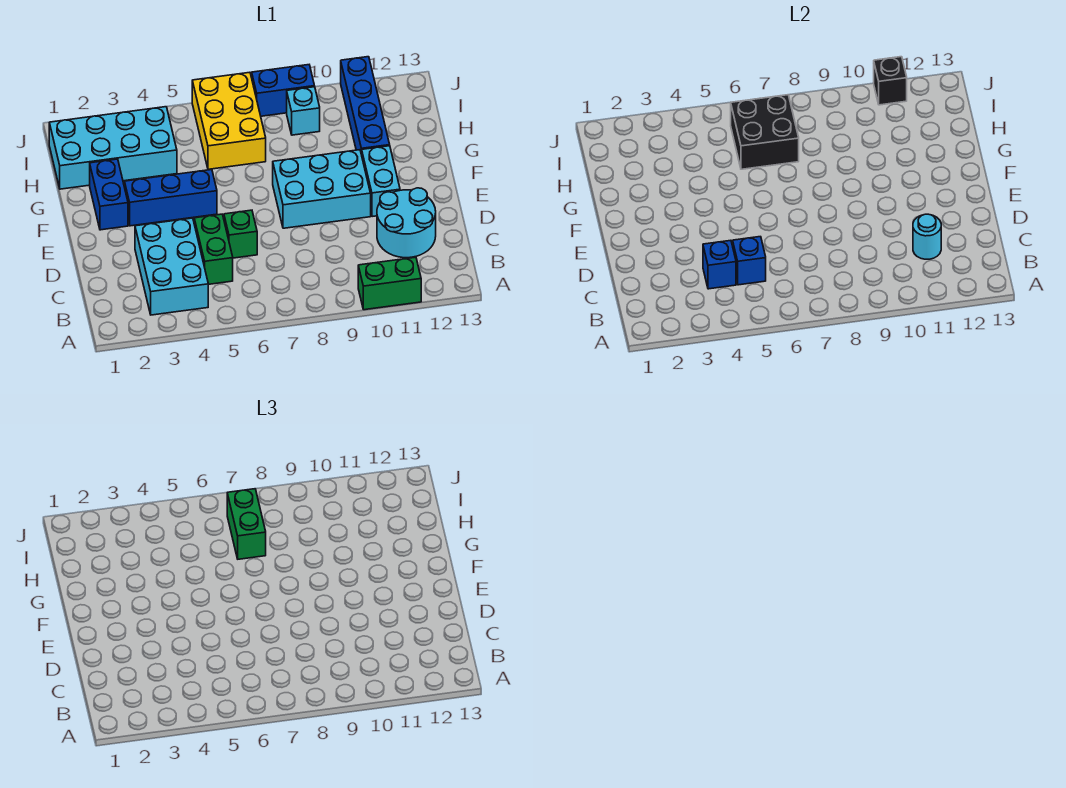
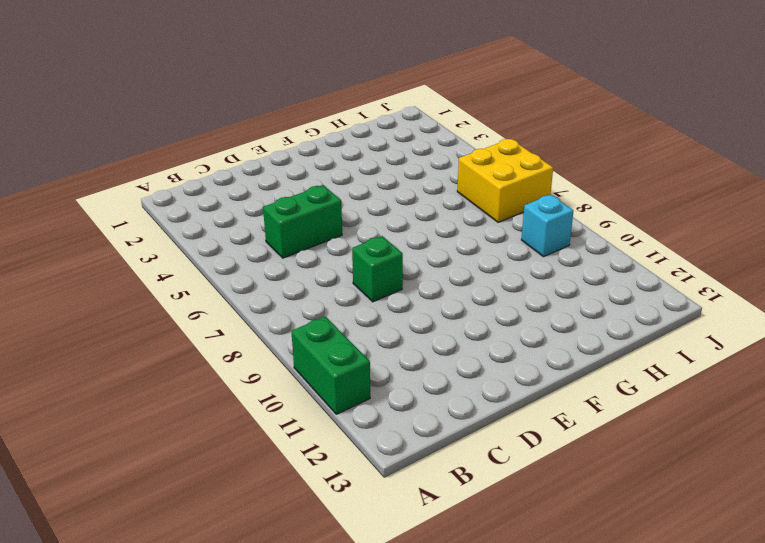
green brick D8 level 1 -> green brick D6 level 1
yellow brick I6:J7 level 1 -> yellow brick H6:J7 level 1
none -> cyan brick B3:D4 level 1
none -> cyan round brick C11:D12 level 1
none -> cyan brick E8:F10 level 1

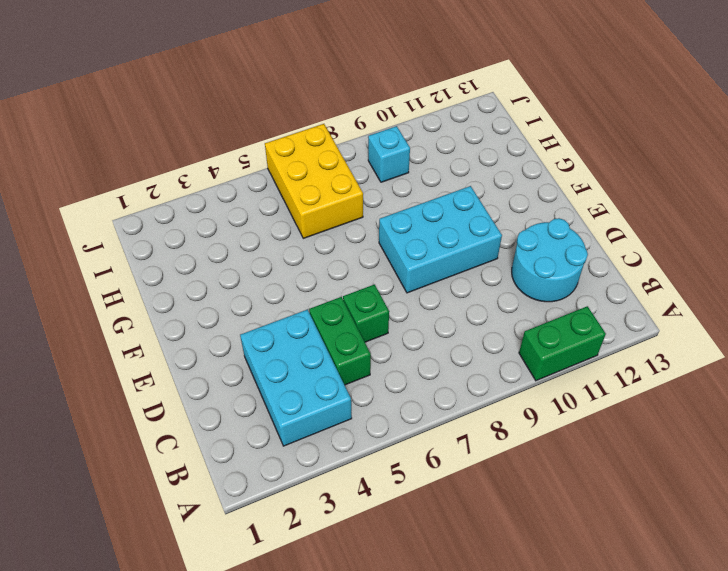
none -> cyan brick E11:F11 level 1
none -> blue brick F2:G2 level 1
none -> blue brick F3:F5 level 1

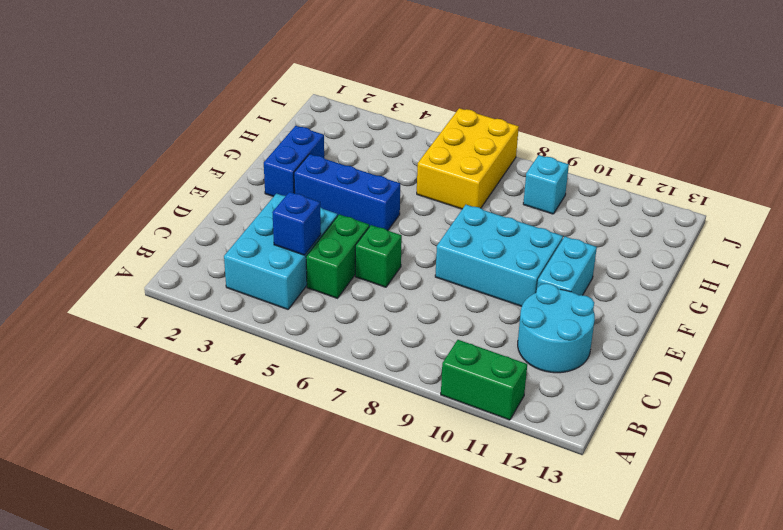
none -> blue brick G11:J11 level 1
none -> cyan brick H1:I4 level 1
none -> blue brick J8:J9 level 1

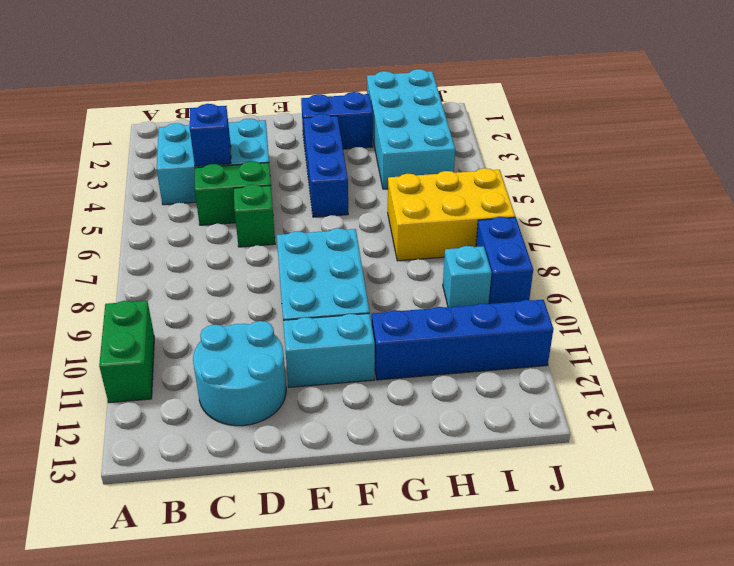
none -> blue brick C5 level 2
none -> cyan round brick C11 level 2
none -> black brick H6:I7 level 2

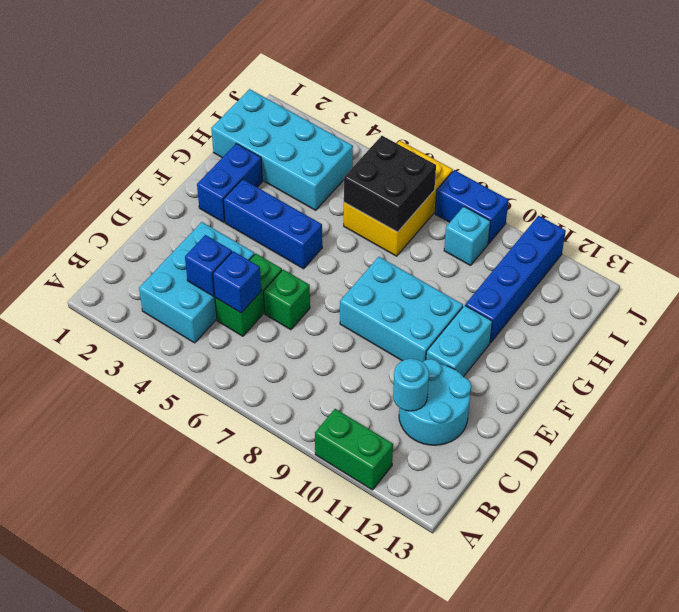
none -> black brick J11 level 2
none -> green brick H7:I7 level 3

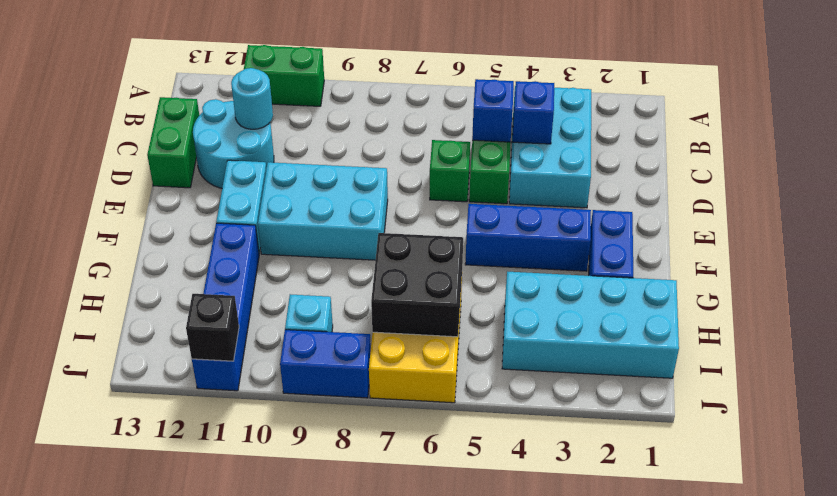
green brick C13:D13 level 1 -> green brick H7:I7 level 3

